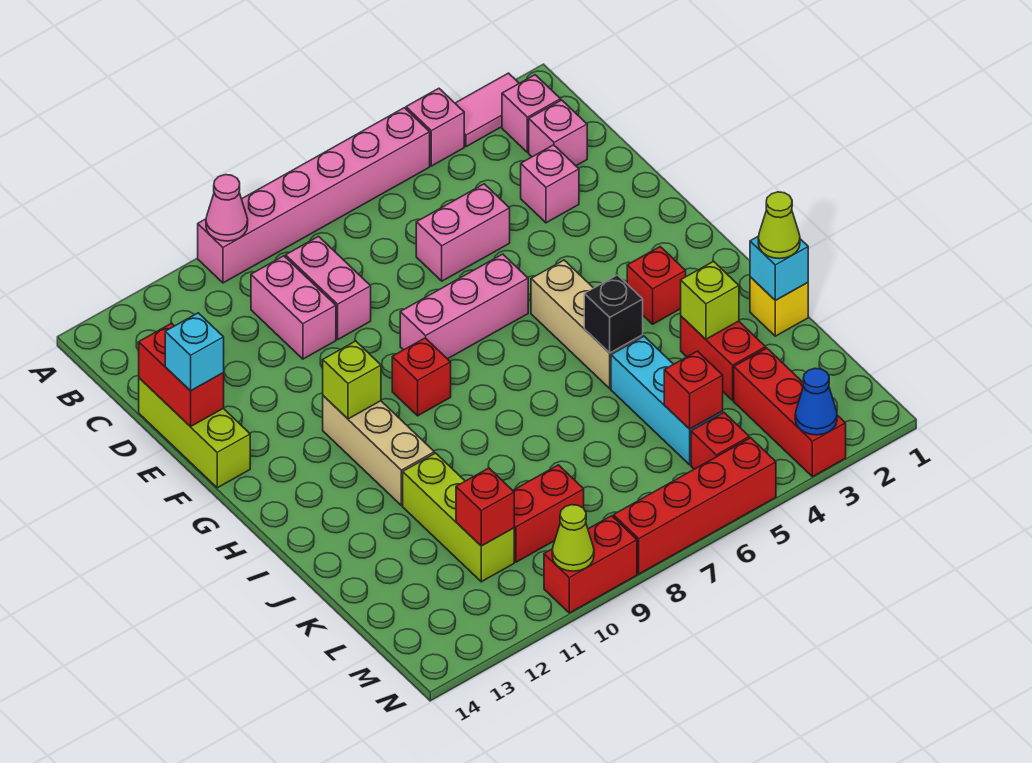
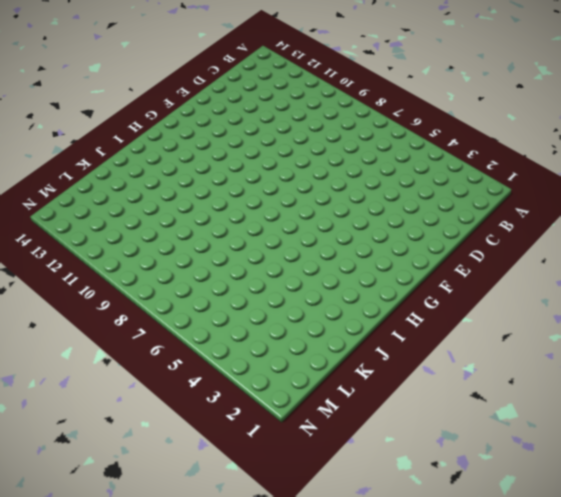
none -> pink tile A2:A3 level 1
none -> pink brick A4 level 1
none -> pink brick A5:A10 level 1
none -> pink brick B2 level 1

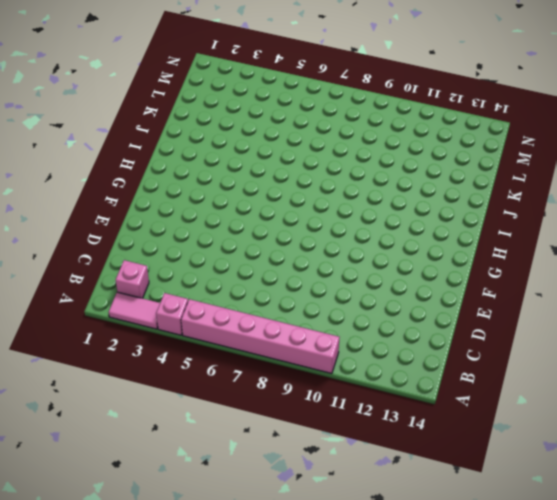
none -> pink brick C2 level 1
none -> pink brick C9:D9 level 1
none -> pink brick C10:D10 level 1
none -> pink brick D3 level 1

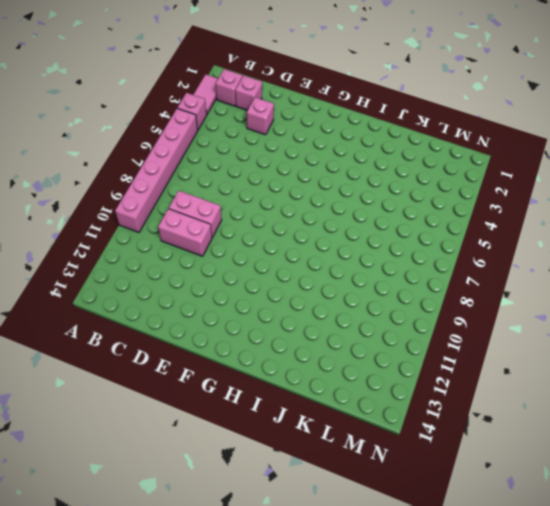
none -> pink brick D5:D6 level 1
none -> lime brick D14:F14 level 1
none -> pink brick F6:F8 level 1
none -> tan brick G5:I5 level 1

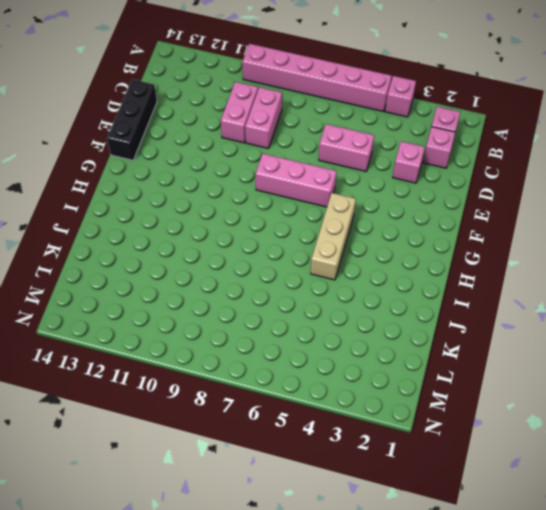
black brick D14:F14 level 1 -> lime brick D14:F14 level 1
none -> pink tile A2:A3 level 1
none -> red brick G9 level 1
none -> tan brick G11:I11 level 1
none -> red brick H3 level 1

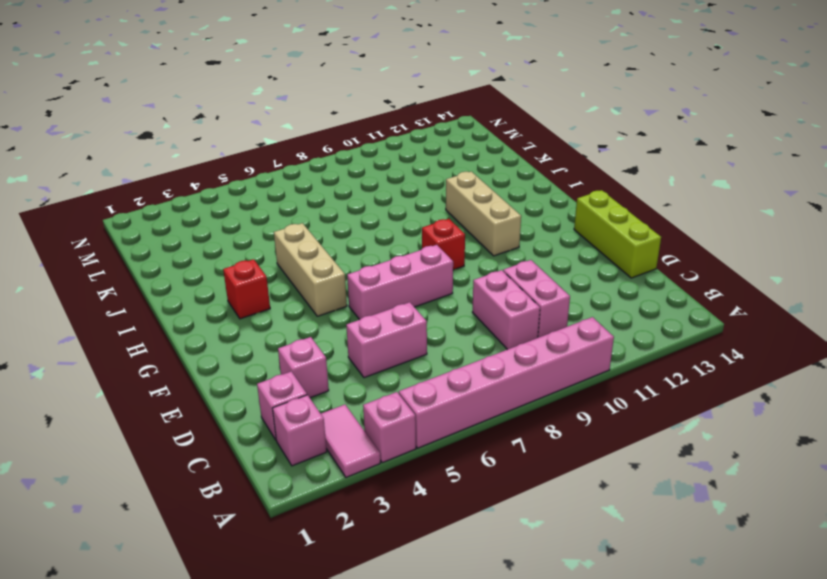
pink tile A3:B3 level 1 -> pink tile A2:A3 level 1
none -> yellow brick J1 level 1
none -> red brick J3:K3 level 1
none -> cyan brick J5:L5 level 1
none -> lime brick J11:L11 level 1

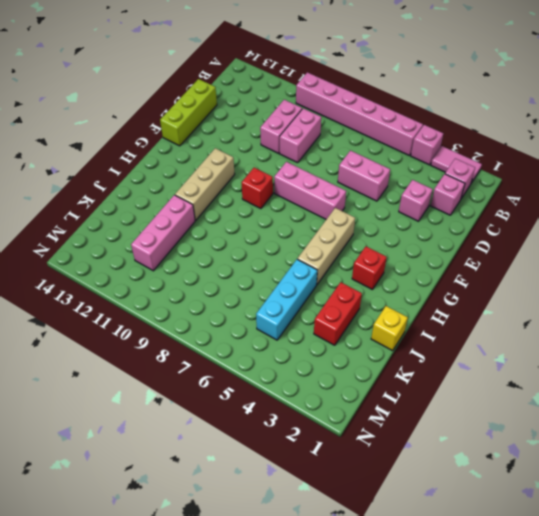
pink brick J11:L11 level 1 -> lime brick J11:L11 level 1
none -> red brick L3:N3 level 1
none -> red brick L9:L10 level 1
none -> red brick M5 level 1
none -> red brick N5:N8 level 1

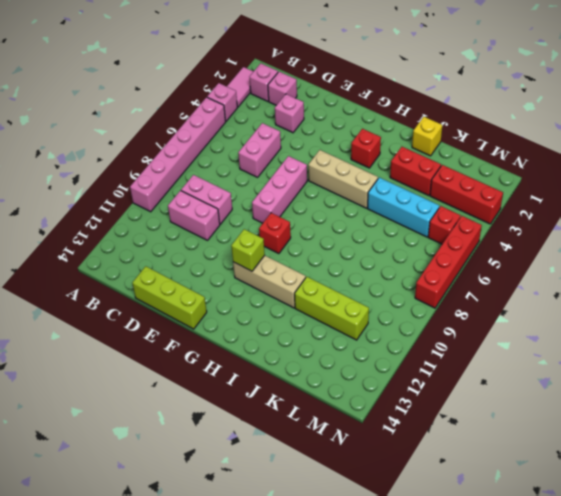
none -> red brick L9:L10 level 1
none -> red brick N9:N10 level 1
none -> pink cone A10 level 2
none -> red brick D14:E14 level 2

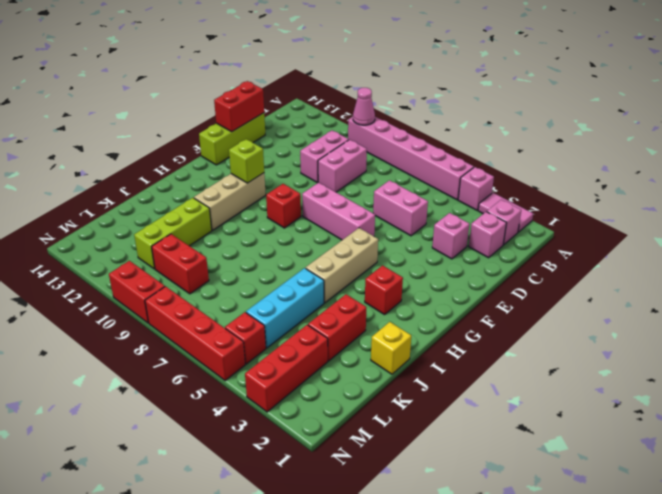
none -> black brick I5 level 2
none -> cyan brick J1 level 2
none -> lime brick J3 level 2
none -> red brick L5 level 2

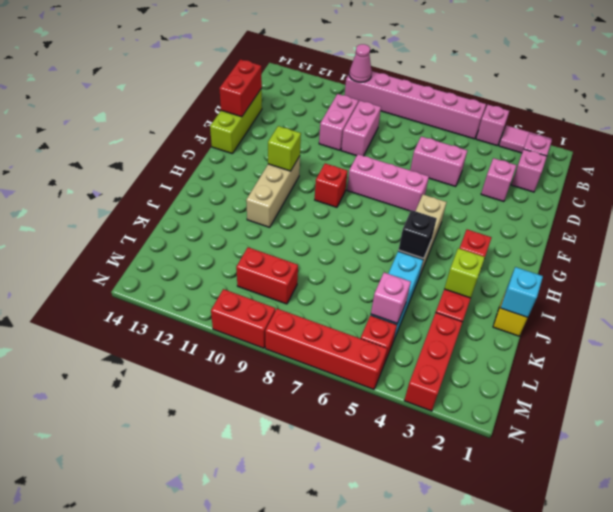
pink brick L5 level 2 -> red brick L5 level 2
none -> lime brick J11:L11 level 1
none -> red brick L11 level 2
none -> blue cone N3 level 2
none -> lime cone N10 level 2

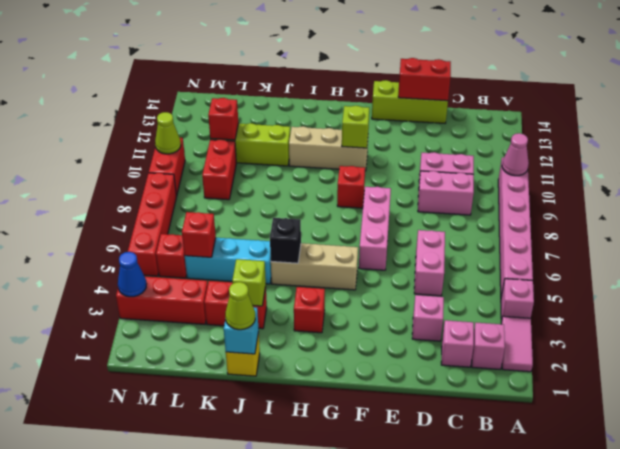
none -> cyan brick E14 level 3

